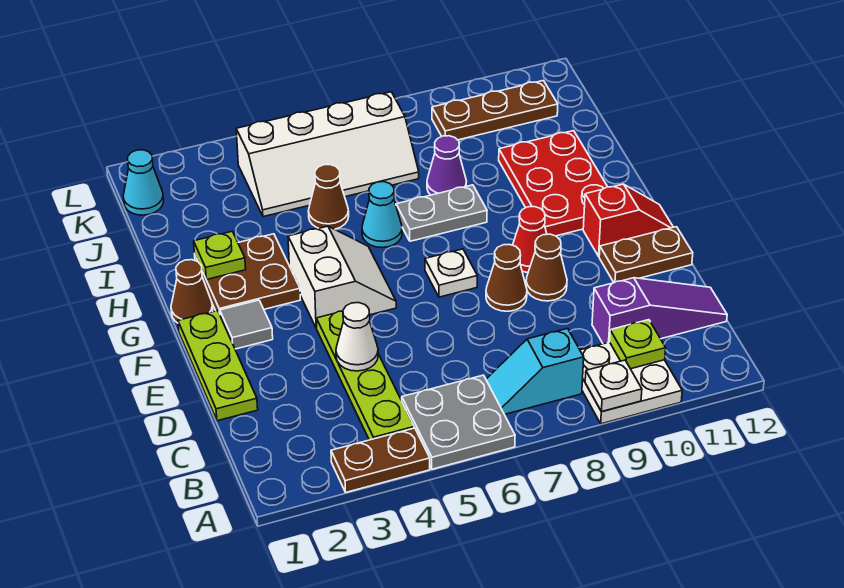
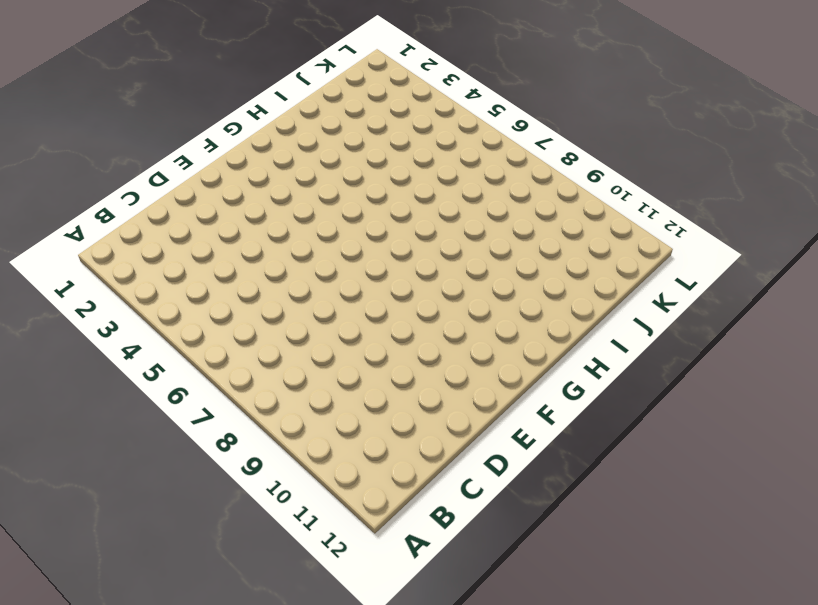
none -> brown plate A3:A4 level 1
none -> grey plate A5:B6 level 1
none -> white plate A9:B10 level 1

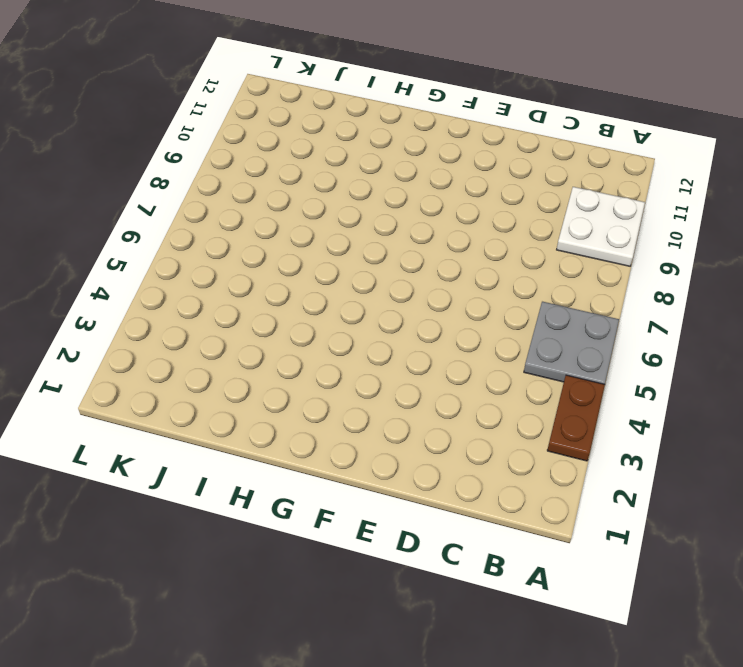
none -> lime plate B4:E4 level 1
none -> cyan slope B7:B8 level 1 top 8
none -> purple slope C10:C12 level 1 top 10

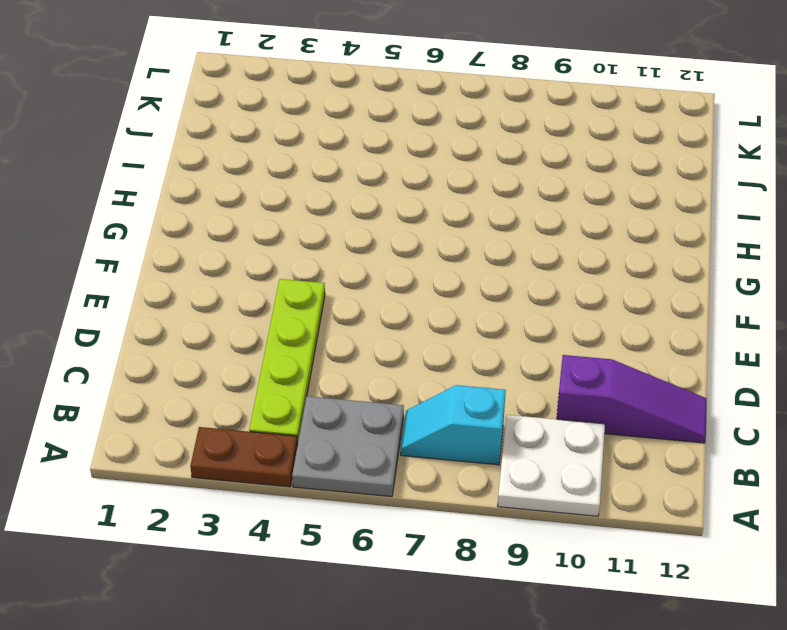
none -> lime plate D1:F1 level 1
none -> brown cone E8 level 1
none -> brown cone E9 level 1

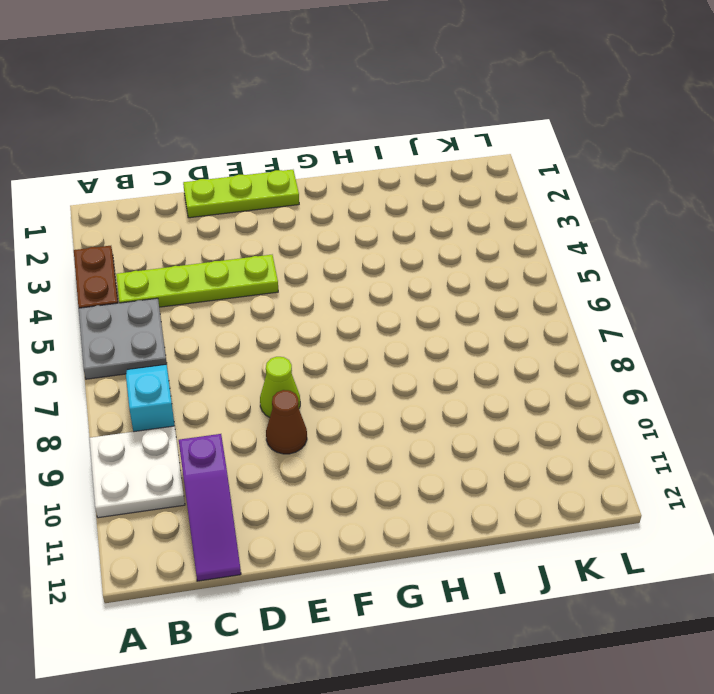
lime cone E8 level 1 -> brown cone E8 level 1
none -> brown plate E11:E12 level 1
none -> grey tile F2 level 1
none -> white slope F4:G5 level 1 top 4

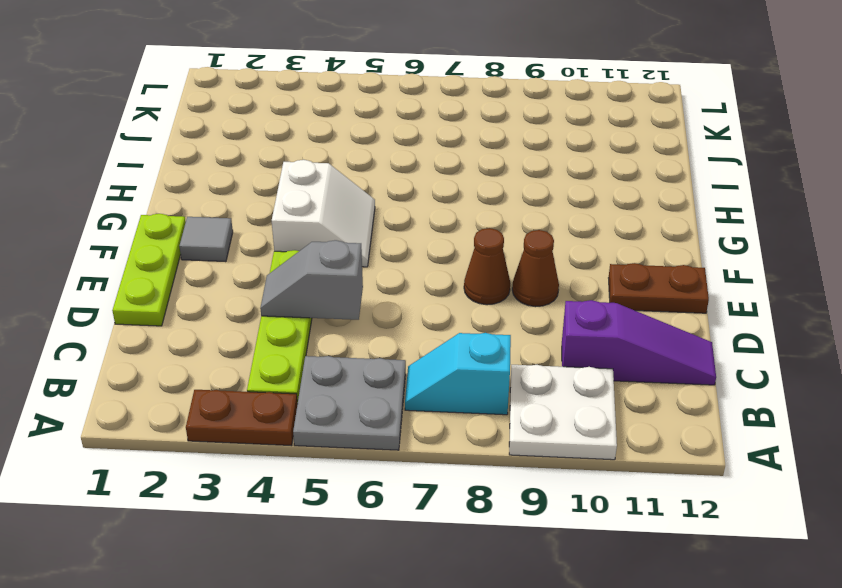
grey slope D4:D5 level 2 top 5 -> white cone D4 level 2
none -> white plate F7 level 1
none -> red cone F9 level 1
none -> red slope F11:F12 level 1 top 11

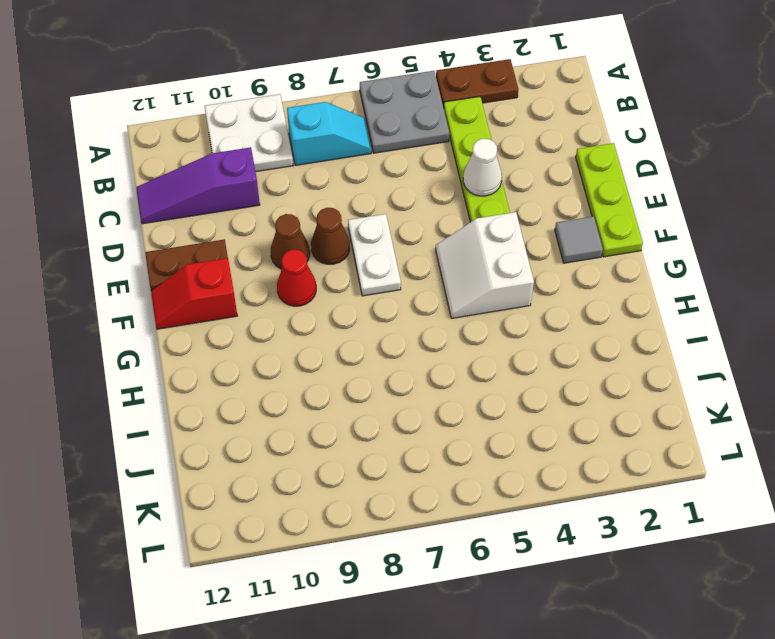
white plate E7:F7 level 1 -> white plate F7 level 1
none -> brown cone G1 level 1
none -> brown plate G2:H3 level 1
none -> red plate G10:I11 level 1

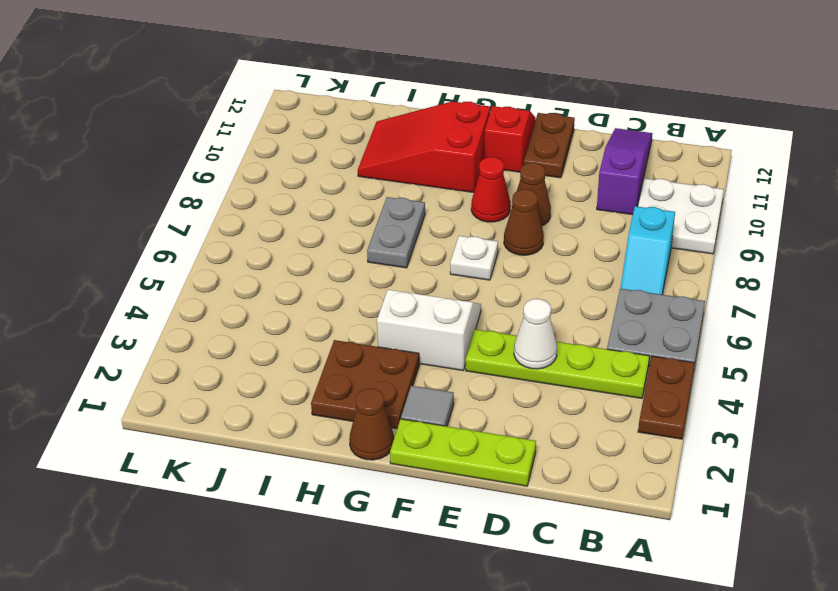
red slope G10:I11 level 1 top G -> red plate G10:I11 level 1
none -> cyan cone H6 level 1
none -> brown cone I5 level 1
none -> purple cone I8 level 1

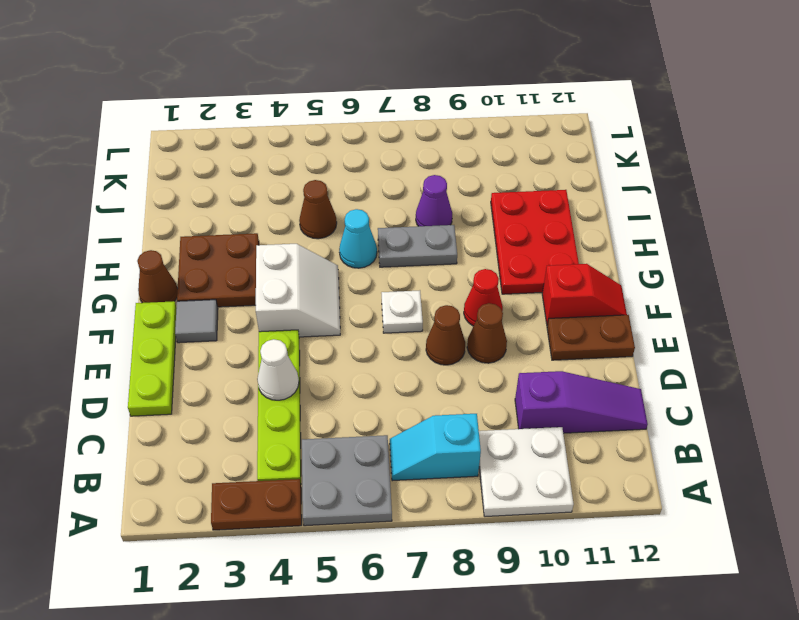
none -> white slope J4:K7 level 1 top K
none -> cyan cone K1 level 1
none -> brown plate K9:K11 level 1

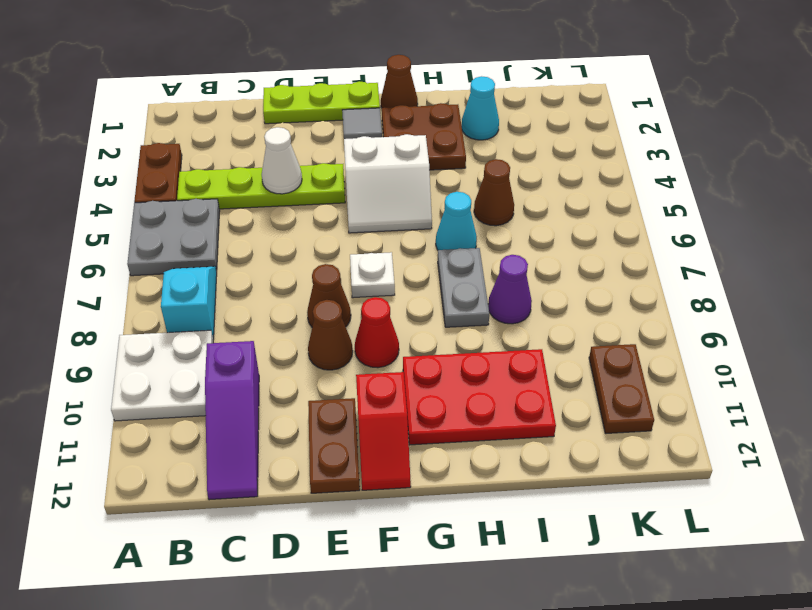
cyan cone I2 level 1 -> cyan cone K1 level 1
brown plate K10:K11 level 1 -> brown plate K9:K11 level 1
none -> white slope J4:K7 level 1 top K
none -> white plate A9 level 2
none -> lime plate B10 level 2

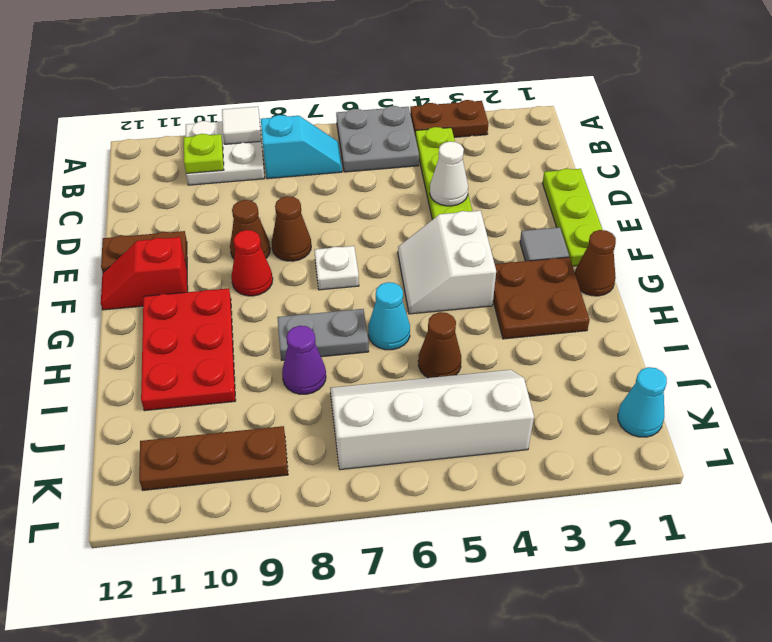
white tile A9 level 2 -> white plate A9 level 2
none -> purple slope C10:C12 level 1 top 10
none -> lime plate H2 level 2

